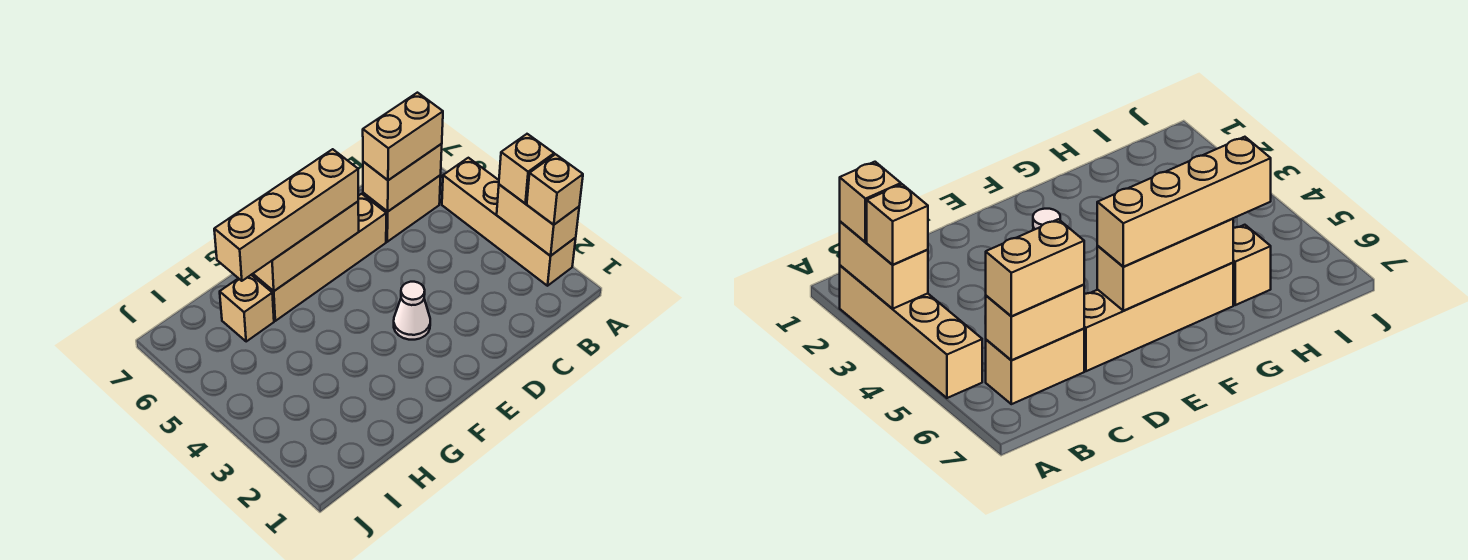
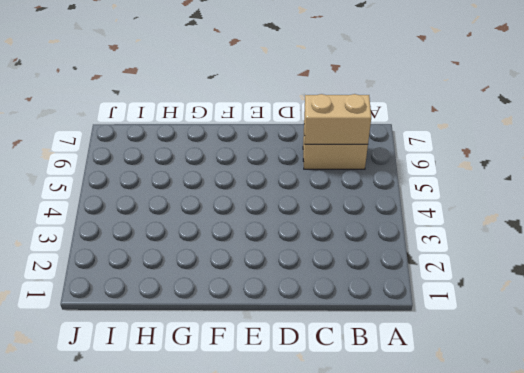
none -> tan brick A2:A5 level 1
none -> tan brick D6:G6 level 1
none -> white cone E3 level 1

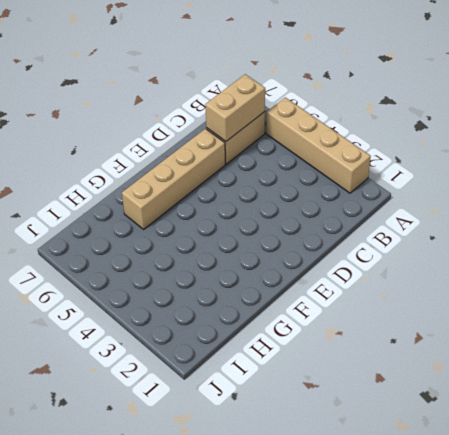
none -> white cone E3 level 1
none -> tan brick H6 level 1
none -> tan brick A2:A3 level 2

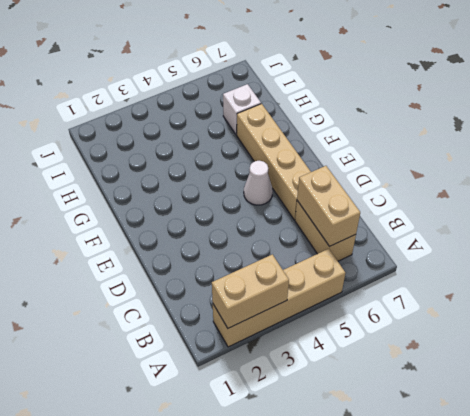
white cone E5 level 1 -> white cone E3 level 1
white brick H6 level 1 -> tan brick H6 level 1
none -> tan brick E6:G6 level 2
none -> tan brick A2 level 3
none -> tan brick A3 level 3

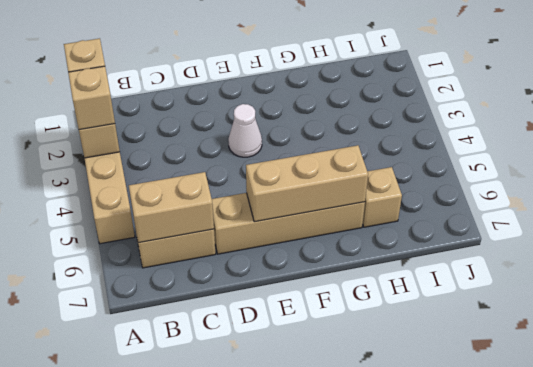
none -> tan brick B6:C6 level 3
none -> tan brick E6:H6 level 3

